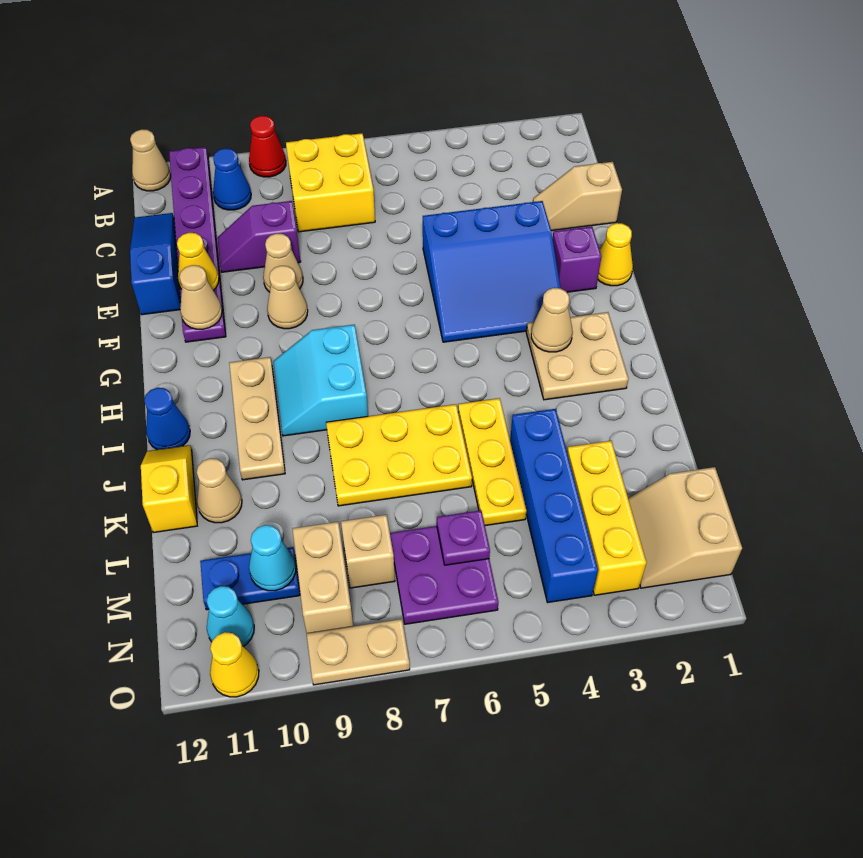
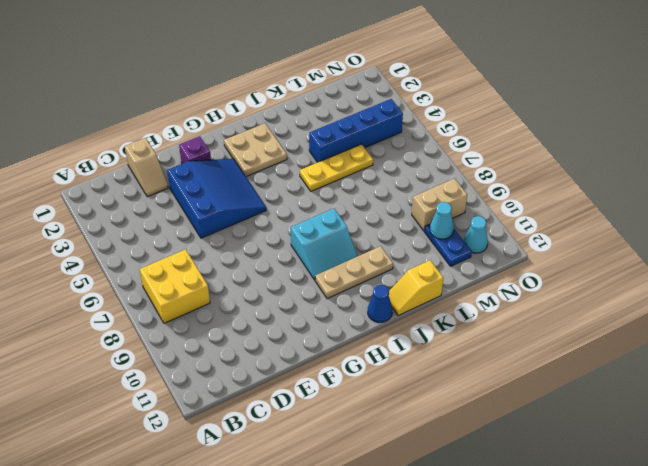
none -> red cone A9 level 1
none -> purple plate A11:F11 level 1
none -> tan cone A12 level 1
none -> blue cone B10 level 1

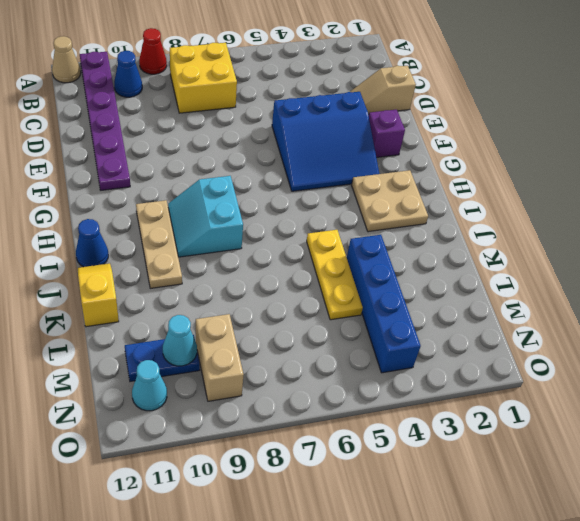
none -> blue slope C12:E12 level 1 top E
none -> purple slope D9:D10 level 1 top 9
none -> tan cone E9 level 1
none -> yellow cone F1 level 1

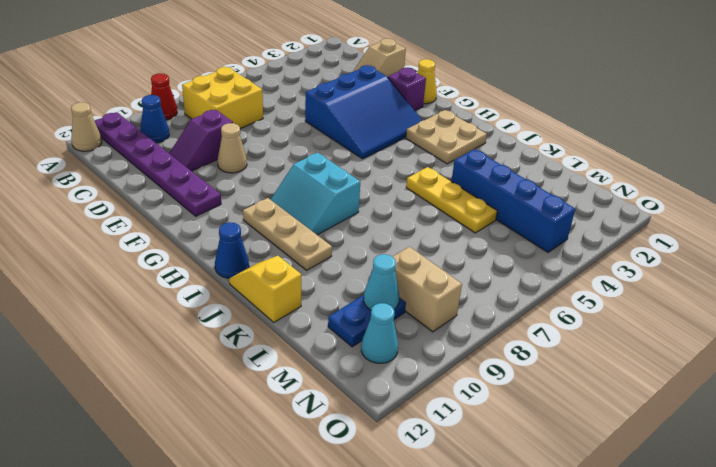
none -> blue slope C12:E12 level 1 top E
none -> tan cone F9 level 1
none -> yellow plate J6:K8 level 1
none -> tan cone K11 level 1

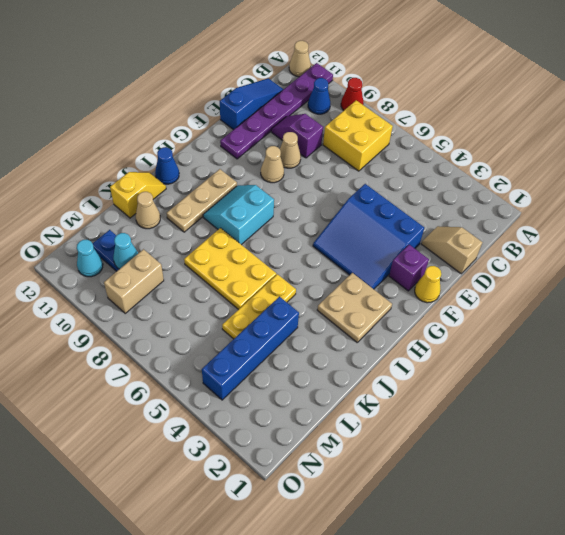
none -> yellow brick L3:N3 level 1
none -> tan slope M1:N2 level 1 top 1
none -> purple plate M6:N7 level 1
none -> tan brick M8 level 1

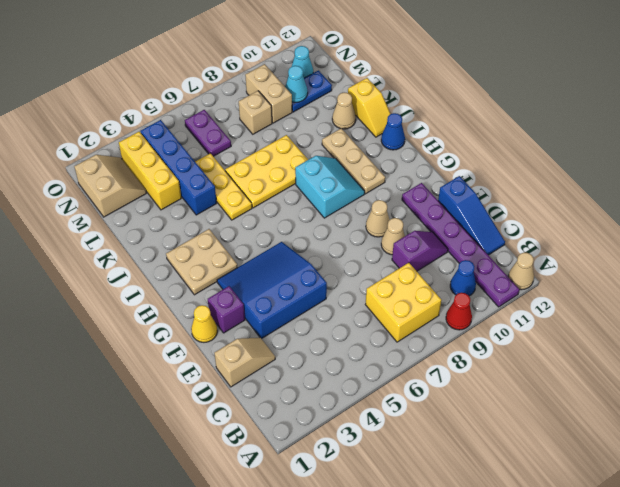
purple plate M6:N6 level 1 -> purple plate M6:N7 level 1
none -> tan plate O8:O9 level 1
none -> yellow cone O11 level 1
none -> yellow cone E11 level 2
none -> tan cone F11 level 2

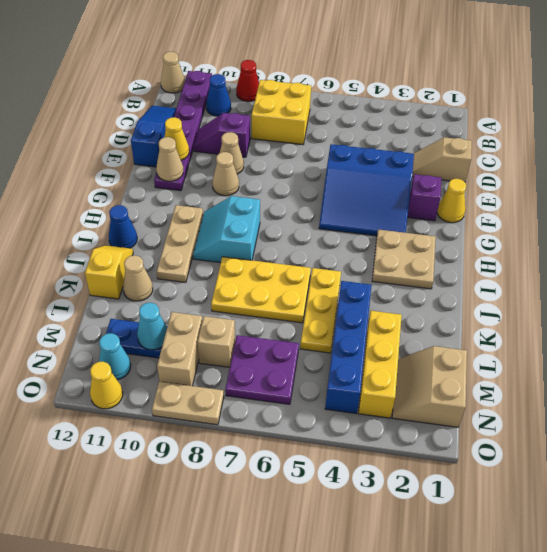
none -> tan cone H3 level 2
none -> purple plate M6 level 2

